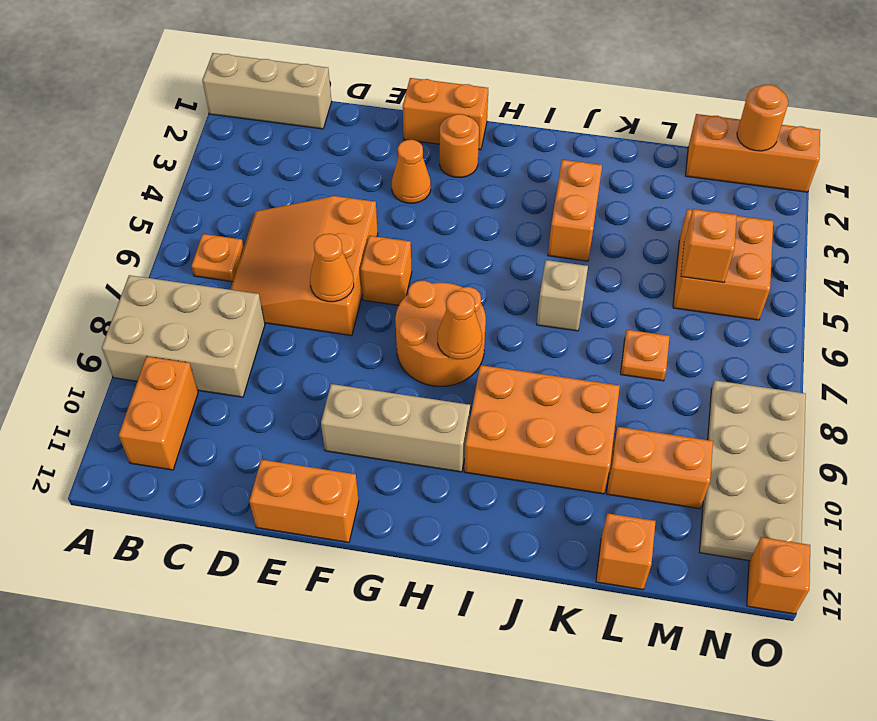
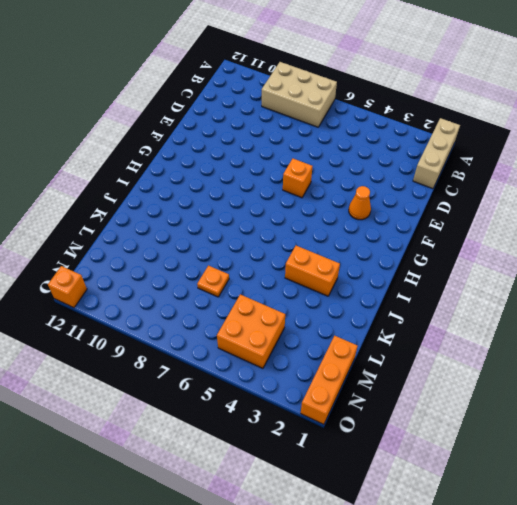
tan brick A7:B9 level 1 -> tan brick A8:C9 level 1
none -> orange plate B6 level 1
none -> orange brick B10:B11 level 1
none -> orange slope C5:E7 level 1 top E

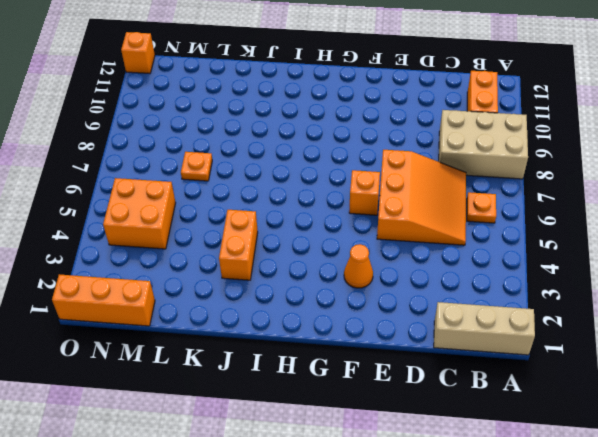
none -> orange brick E12:F12 level 1
none -> orange brick F1:G1 level 1
none -> tan brick F10:H10 level 1

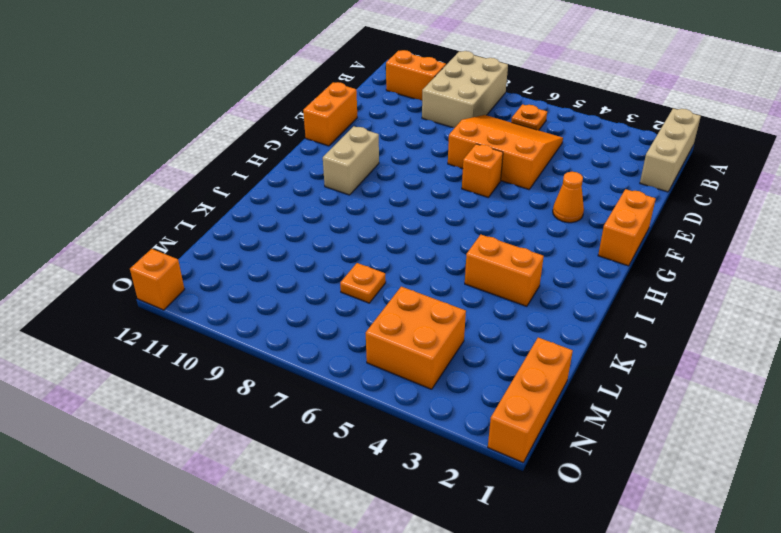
tan brick G10:H10 level 1 -> tan brick F10:H10 level 1
none -> orange round brick G2 level 1
none -> orange round brick G7:H8 level 1
none -> orange brick I9:K10 level 1

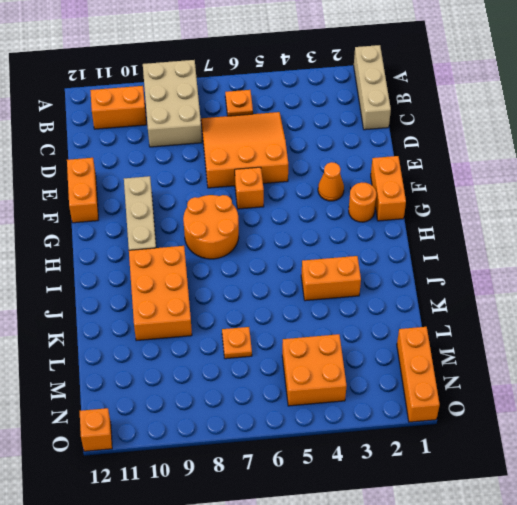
none -> tan brick J6 level 1
none -> orange brick L10:M10 level 1
none -> orange brick L12 level 1

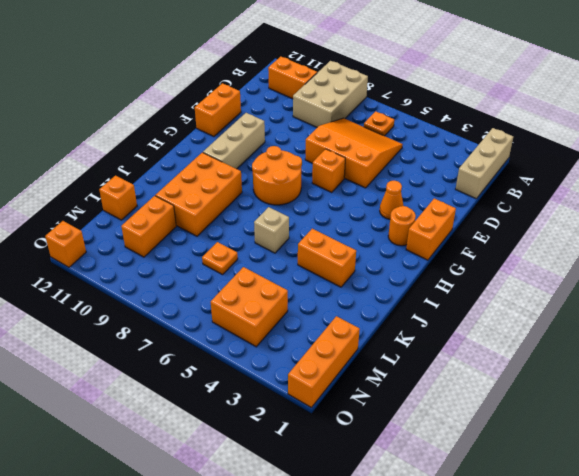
none -> tan plate N8:O11 level 1
none -> orange cone E7 level 2
none -> orange cone H8 level 2

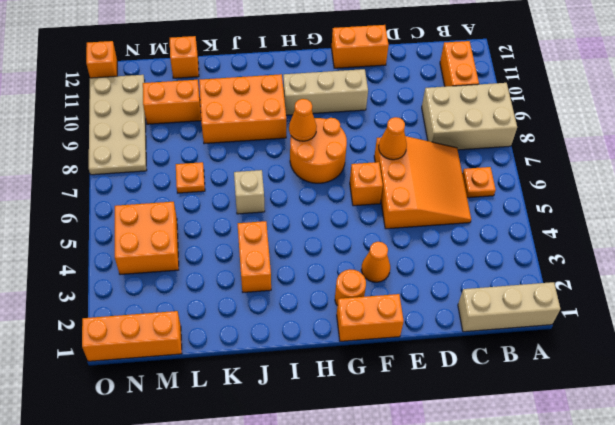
none -> orange brick M5 level 2
none -> orange round brick N1 level 2

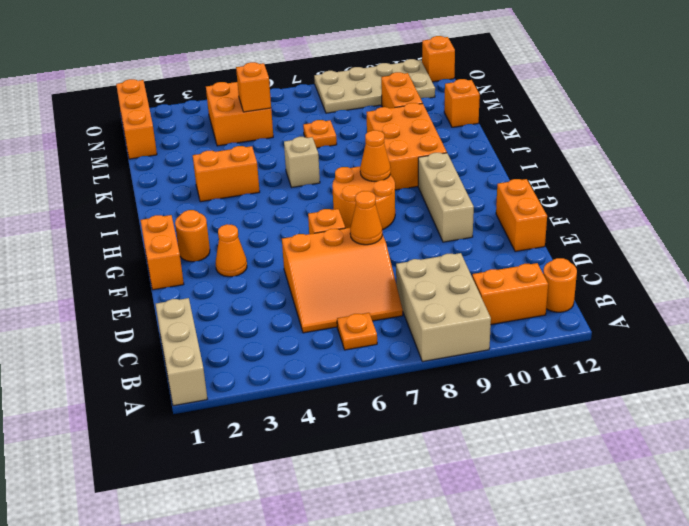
orange round brick B12 level 1 -> orange round brick N1 level 2

